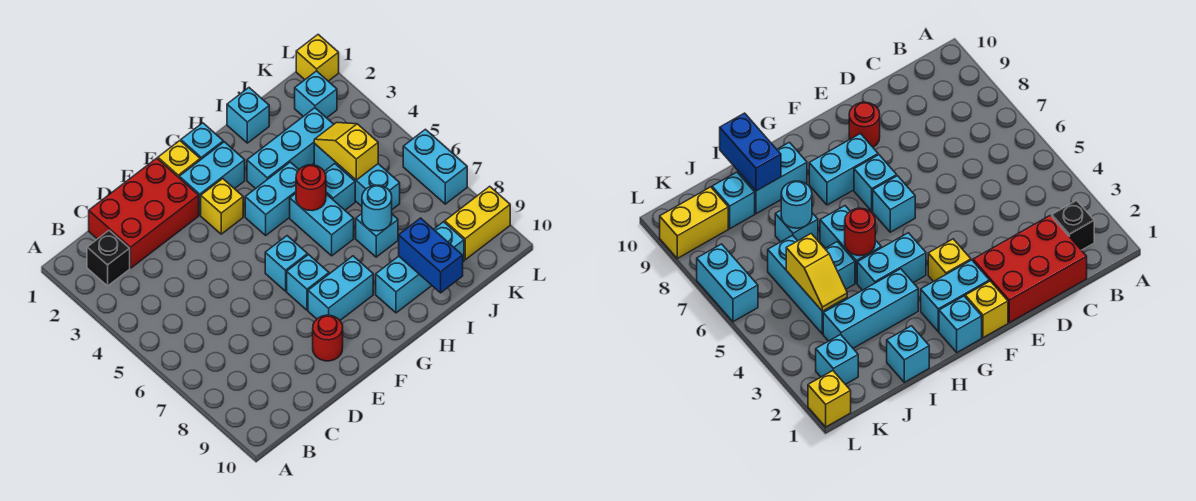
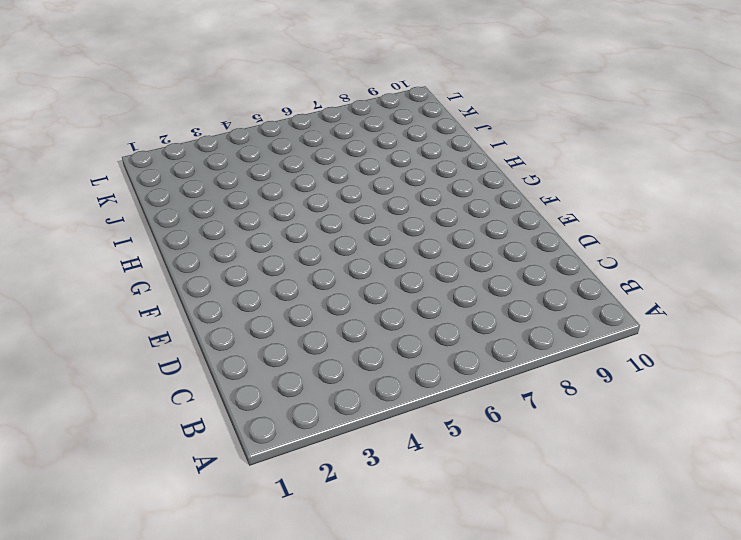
none -> black brick B2 level 1
none -> red brick C1:E2 level 1
none -> red round brick E9 level 1

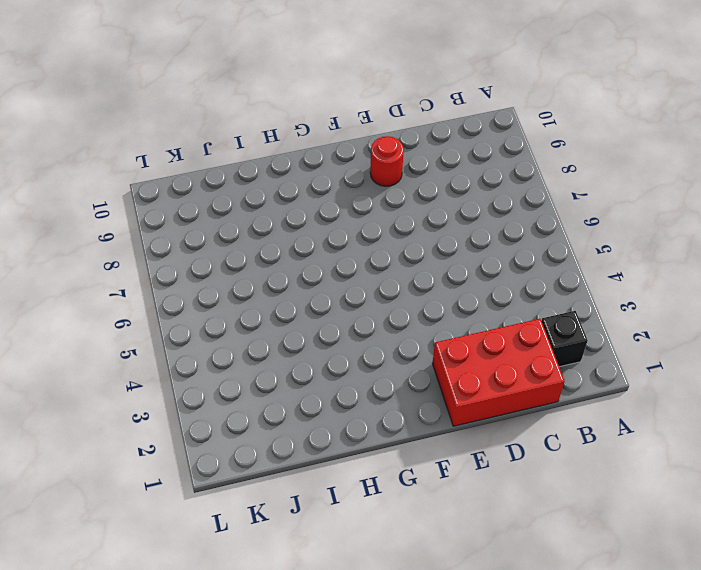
none -> yellow brick F1 level 1
none -> cyan brick F2:G2 level 1
none -> yellow brick F3 level 1

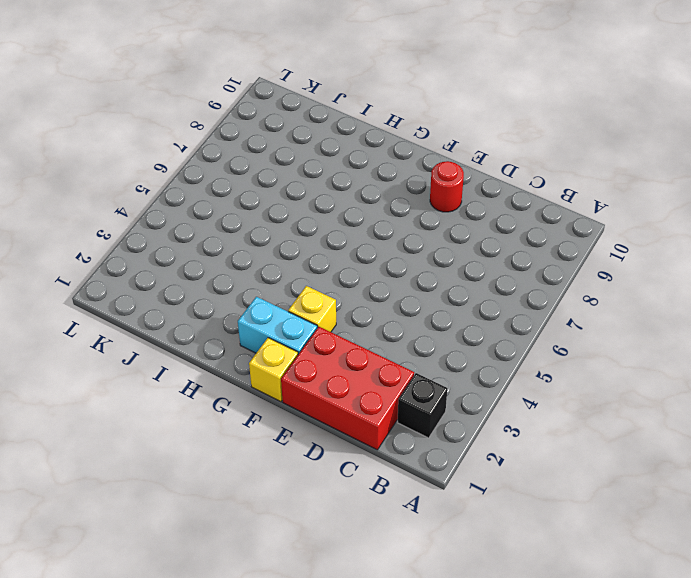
none -> cyan brick F6 level 1
none -> cyan brick F7 level 1
none -> cyan brick F8:G8 level 1

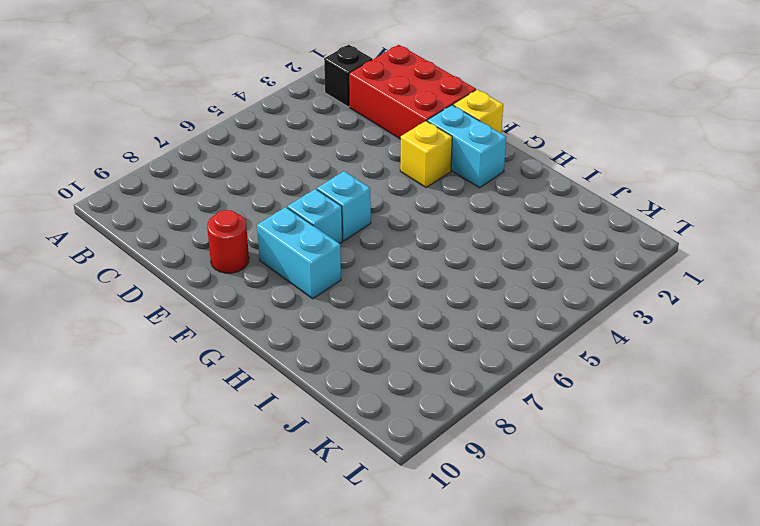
none -> cyan brick G1 level 1
none -> cyan brick G4:H4 level 1
none -> cyan brick H3:J3 level 1

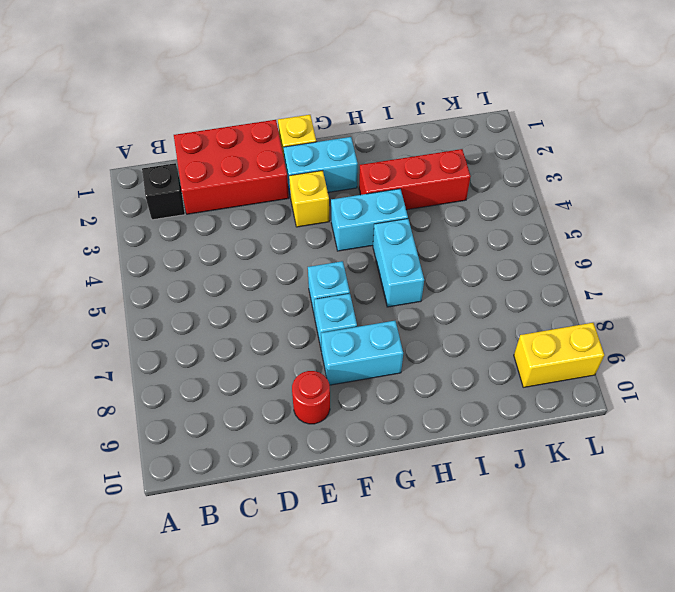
red brick H3:J3 level 1 -> cyan brick H3:J3 level 1
none -> cyan brick G1 level 1
none -> cyan brick H9:I9 level 1
none -> cyan brick I1 level 1

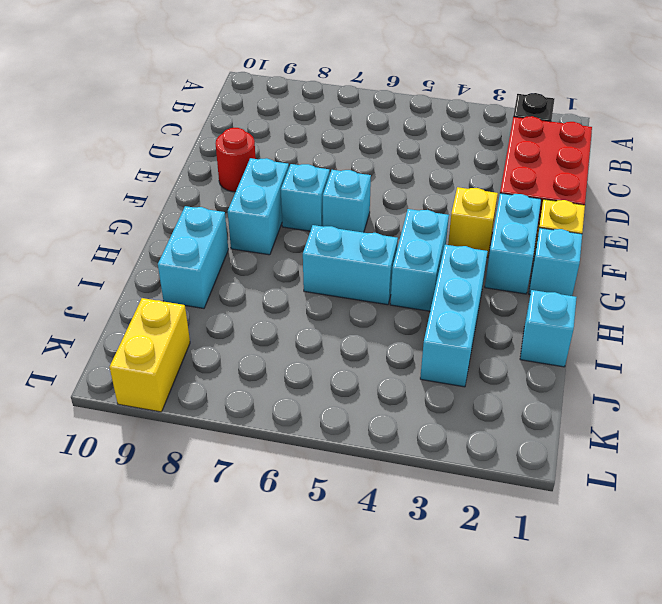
none -> cyan brick I5 level 1
none -> cyan brick I7 level 1
none -> cyan brick J4:J6 level 1

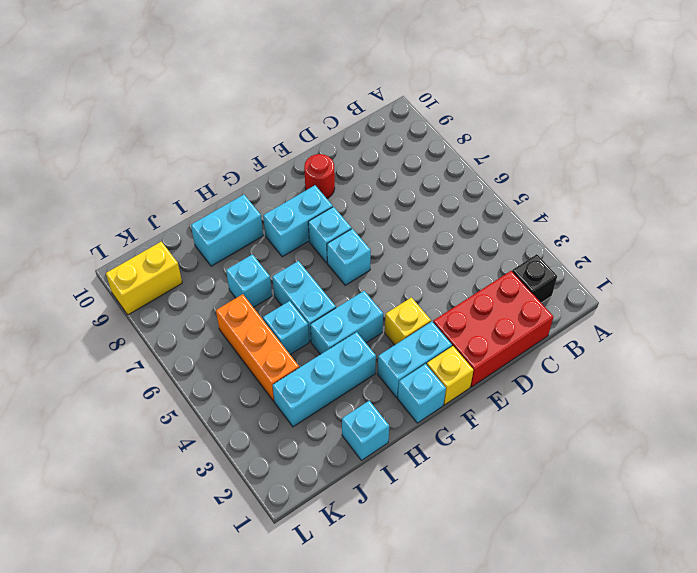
orange brick J4:J6 level 1 -> cyan brick J4:J6 level 1
none -> cyan brick J9 level 1
none -> cyan brick K2 level 1
none -> yellow brick L1 level 1

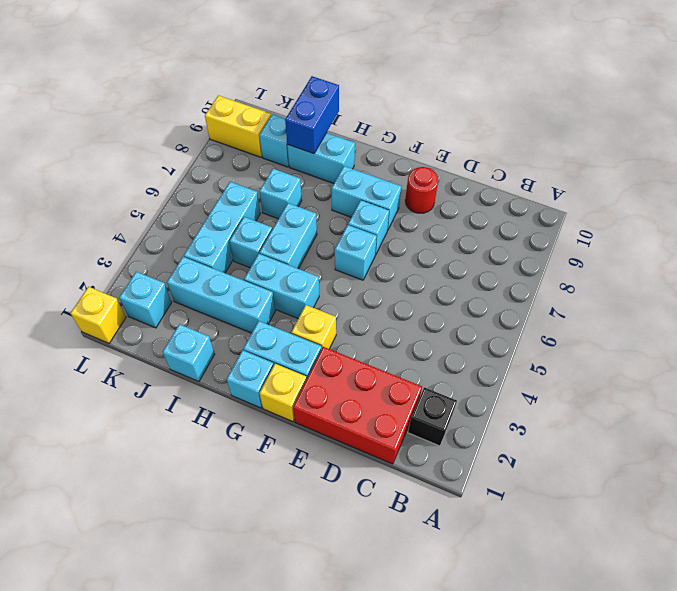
none -> cyan brick L6:L7 level 1
none -> red round brick H5 level 2
none -> cyan round brick I7 level 2

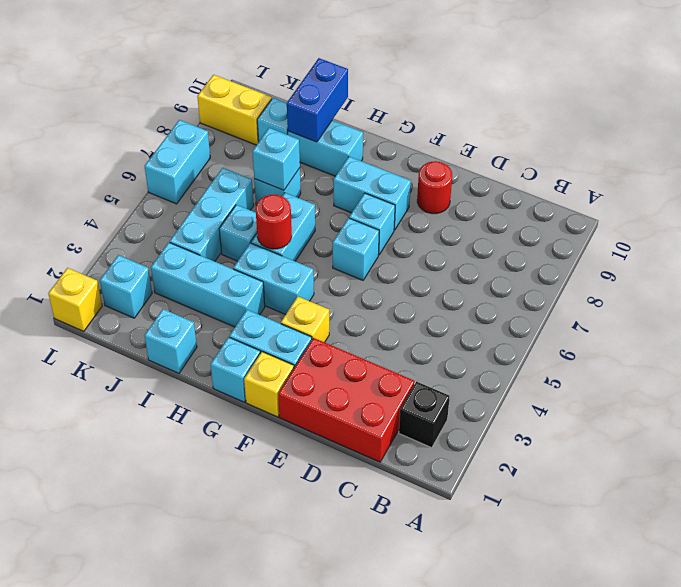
cyan brick I7 level 2 -> cyan round brick I7 level 2
none -> yellow slope J4:J5 level 2 top 5

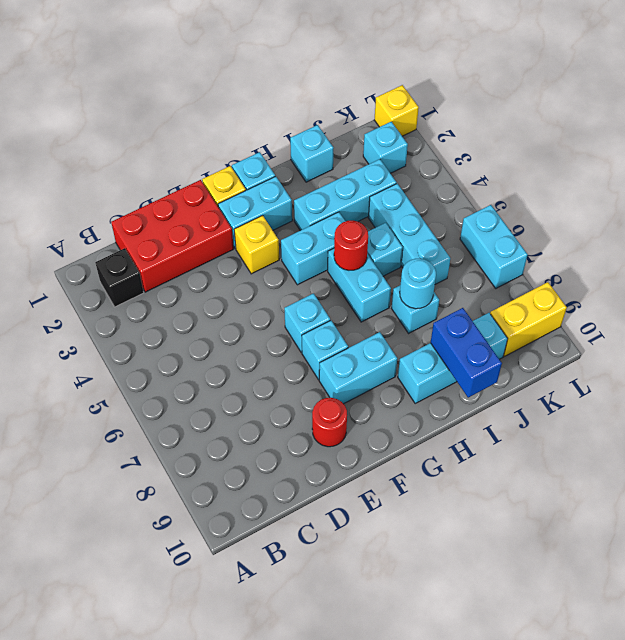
none -> yellow slope J4:J5 level 2 top 5

